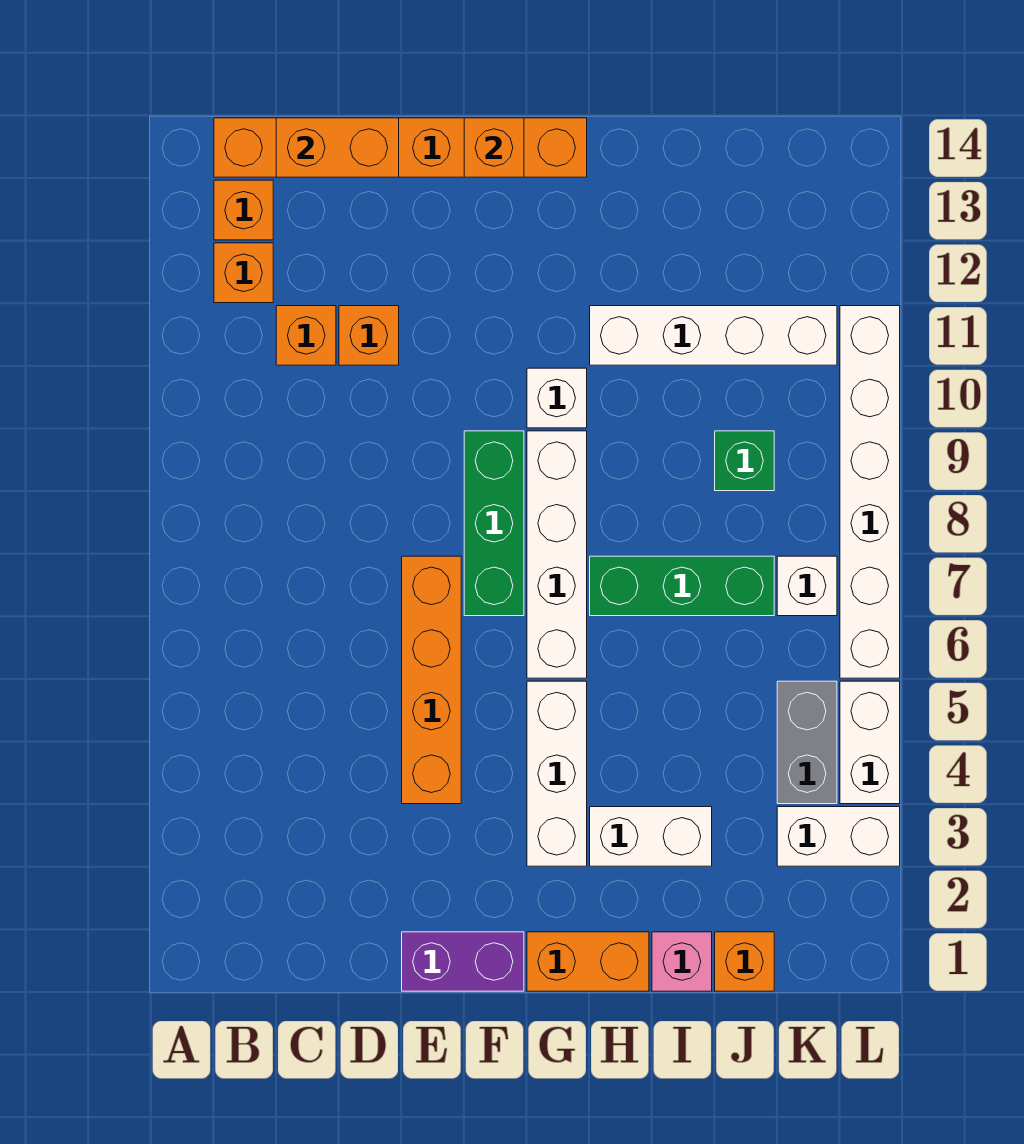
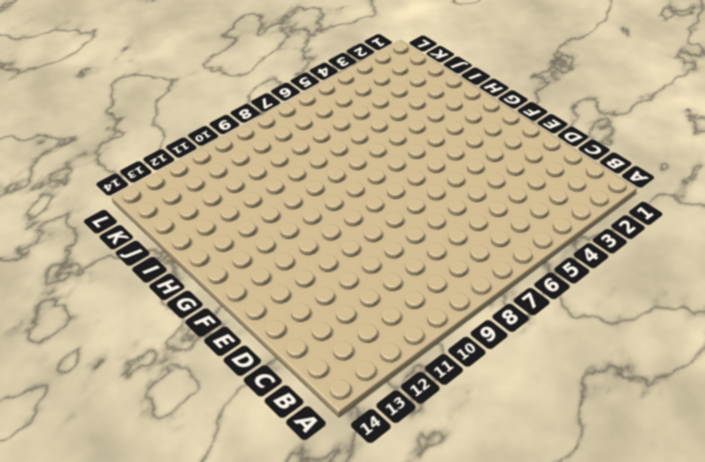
none -> orange brick B12 level 1
none -> orange brick B13 level 1
none -> orange brick B14:G14 level 1

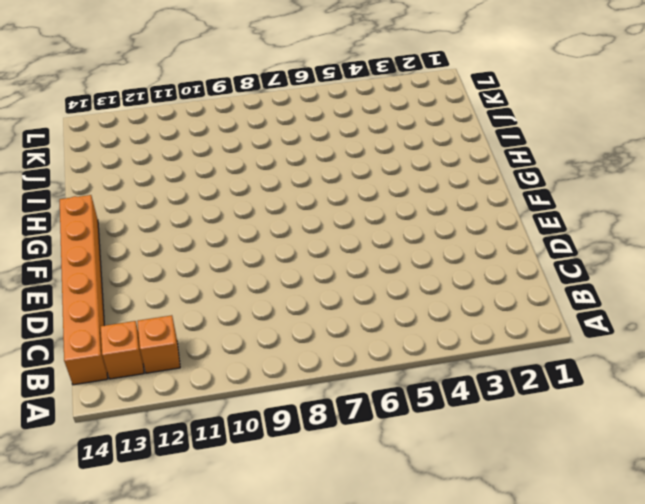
none -> orange brick C11 level 1
none -> orange brick D11 level 1
none -> purple brick E1:F1 level 1

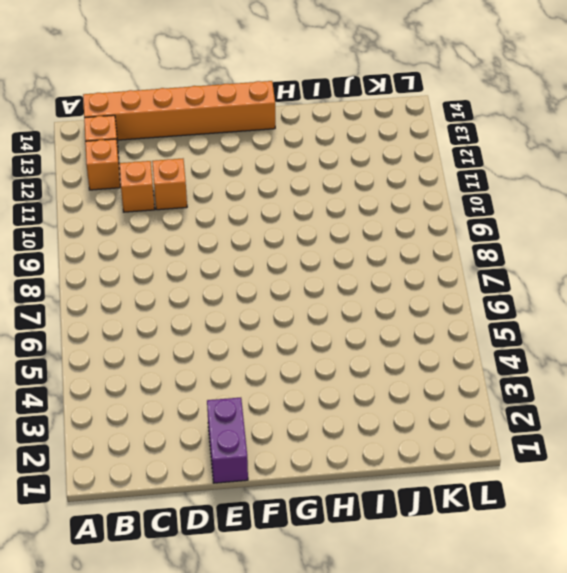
purple brick E1:E2 level 1 -> purple brick E1:F1 level 1
none -> orange brick E4:E7 level 1
none -> green brick F7:F9 level 1
none -> orange brick G1:H1 level 1

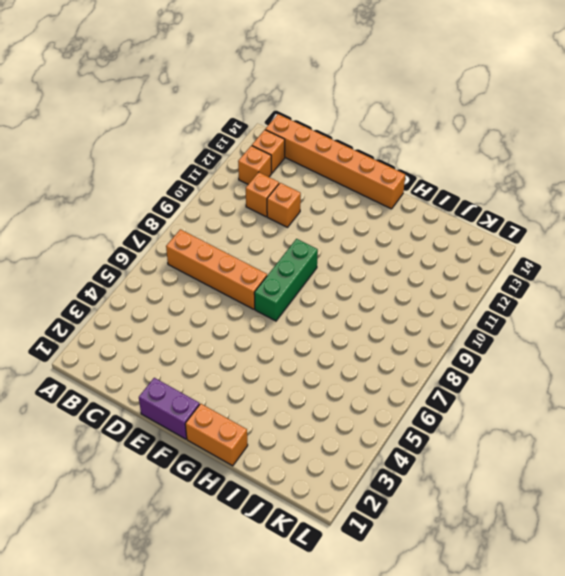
orange brick B7:E7 level 1 -> orange brick E4:E7 level 1
none -> white brick G3:G5 level 1
none -> white brick G6:G9 level 1
none -> white brick G10 level 1

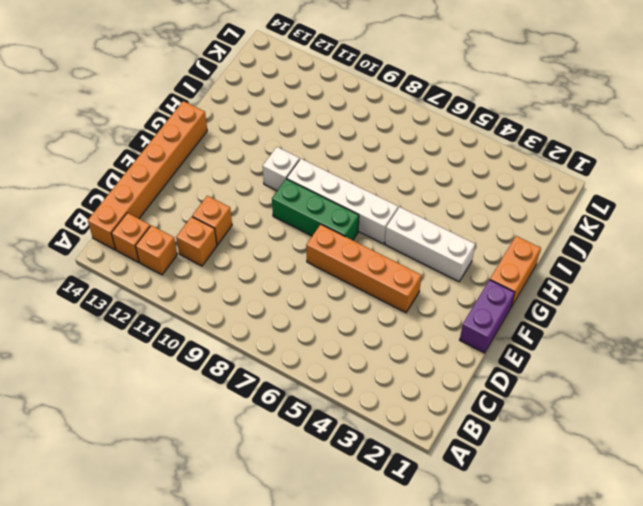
none -> white brick H3:I3 level 1
none -> green brick H7:J7 level 1
none -> white brick H11:K11 level 1

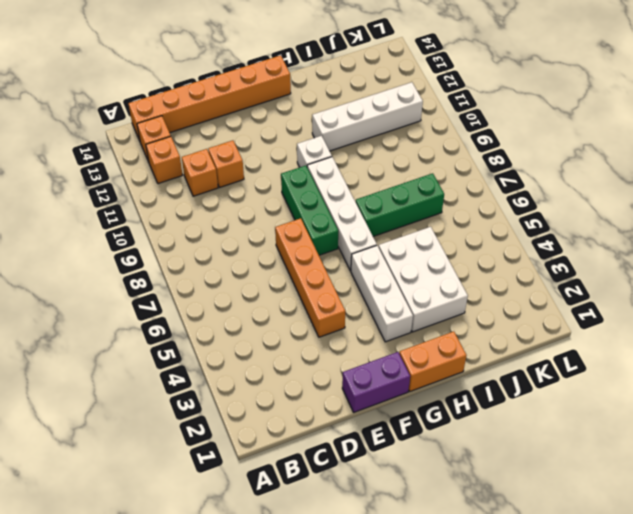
white brick H3:I5 level 1 -> white brick H3:I3 level 1
none -> pink brick I1 level 1
none -> orange brick J1 level 1
none -> green brick J9 level 1

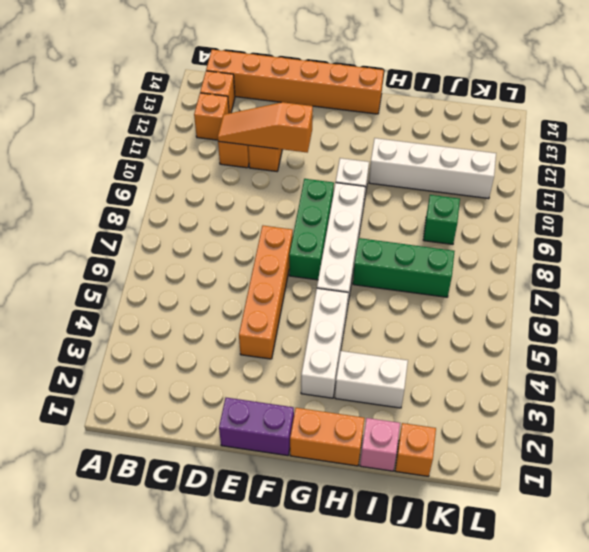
orange slope C11:E11 level 2 top E -> none
none -> white brick K3:L3 level 1
none -> grey brick K4:K5 level 1
none -> white brick K7 level 1

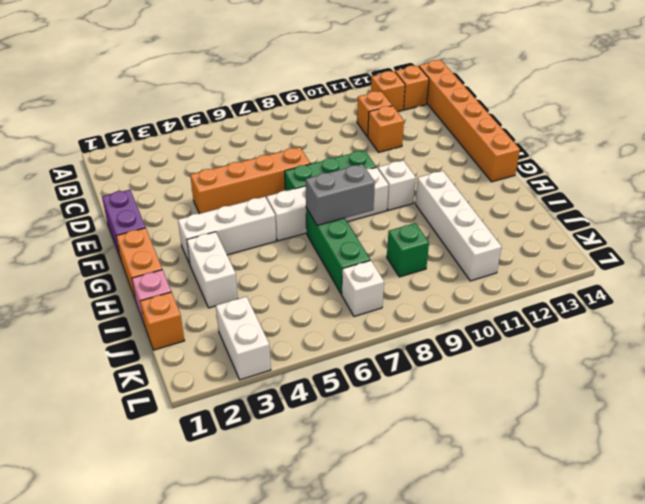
grey brick H7:H8 level 2 -> grey brick K4:K5 level 1
none -> white brick L4:L5 level 1
none -> white brick L6:L11 level 1
none -> orange brick C14:D14 level 2

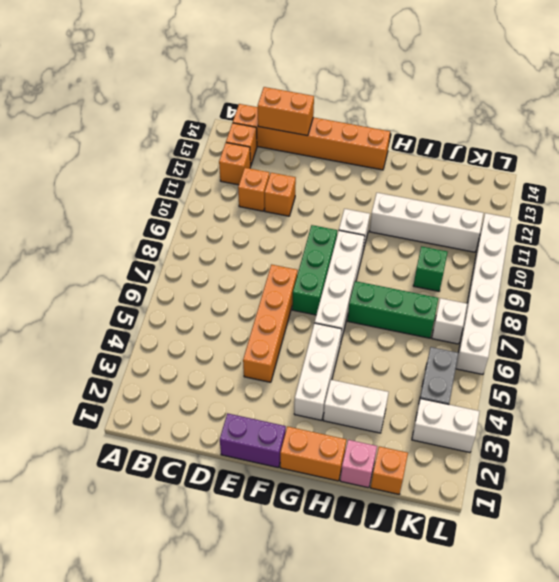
none -> white brick L4:L5 level 1
none -> orange brick F14 level 2

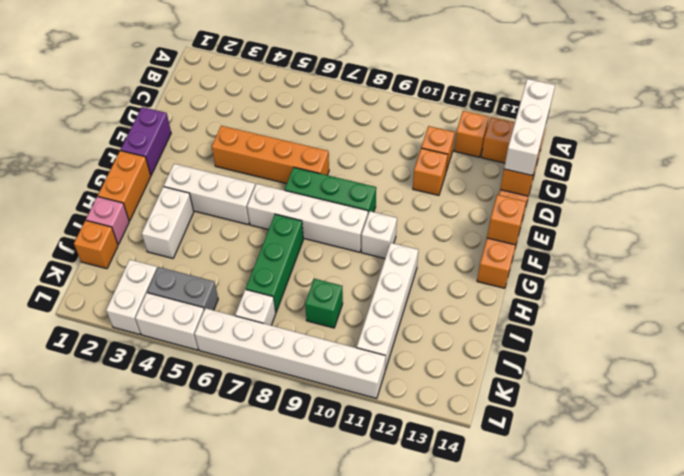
white brick B14:D14 level 3 -> none

